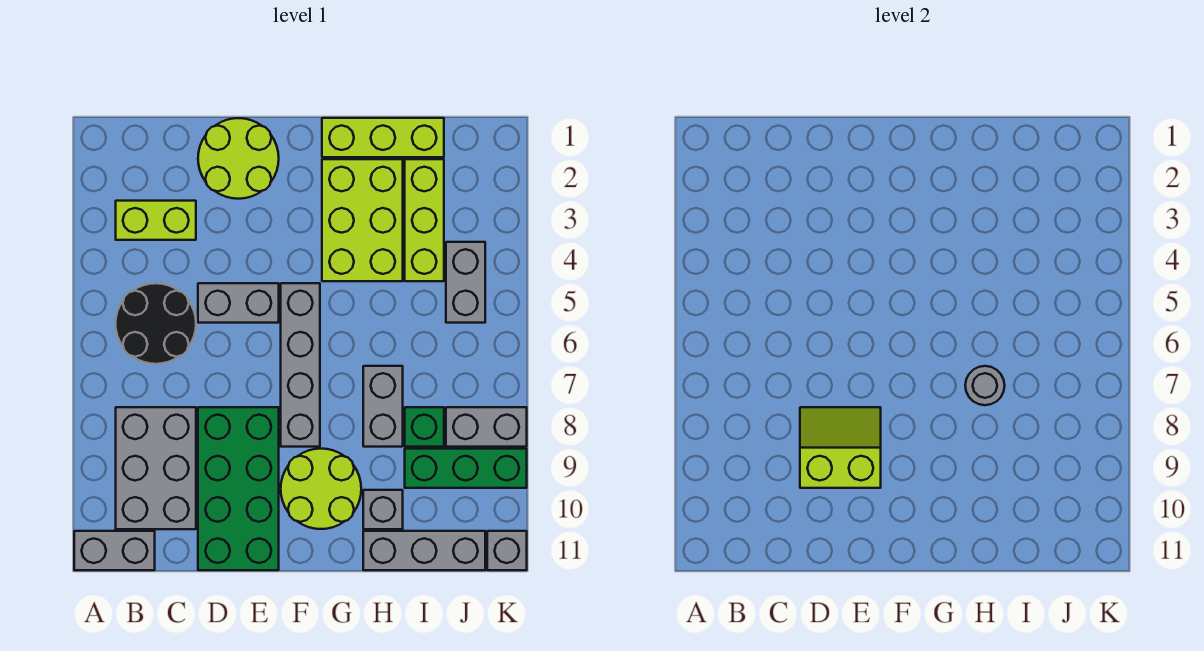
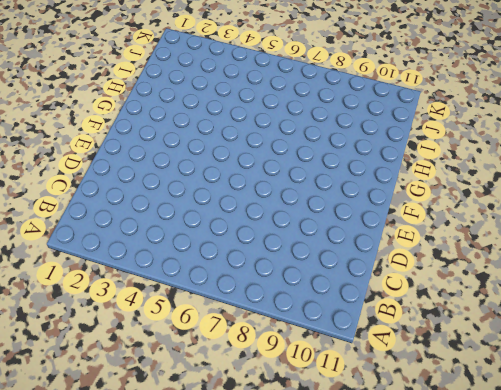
none -> grey brick A11:B11 level 1
none -> lime brick B3:C3 level 1
none -> black round brick B5:C6 level 1

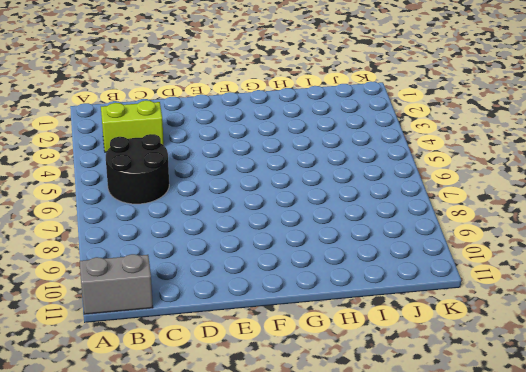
none -> grey brick B8:C10 level 1
none -> lime round brick D1:E2 level 1
none -> grey brick D5:E5 level 1

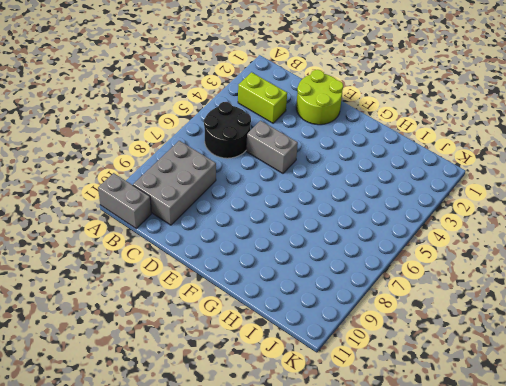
none -> green brick D8:E11 level 1
none -> grey brick F5:F8 level 1
none -> lime round brick F9:G10 level 1

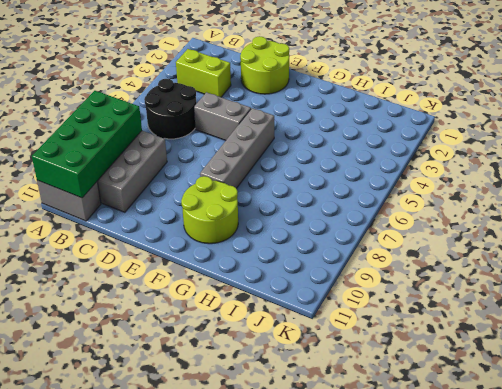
green brick A8:B11 level 2 -> green brick D8:E11 level 1
none -> lime brick G1:I1 level 1
none -> lime brick G2:H4 level 1
none -> grey brick H7:H8 level 1

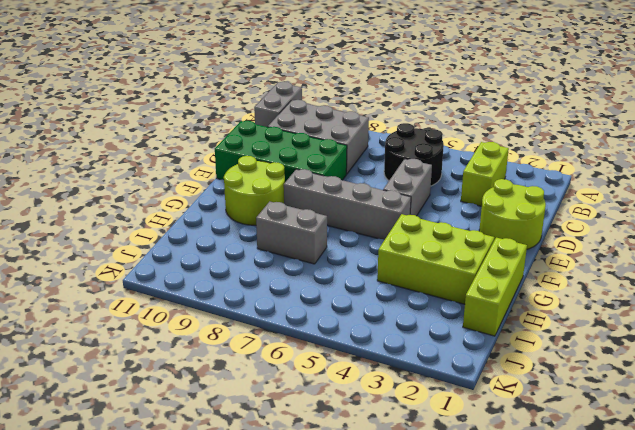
none -> grey brick H10 level 1
none -> grey brick H11:J11 level 1
none -> lime brick I2:I4 level 1

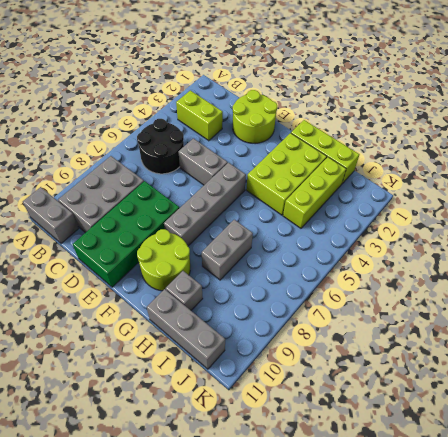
none -> green brick I8 level 1
none -> green brick I9:K9 level 1
none -> grey brick J4:J5 level 1

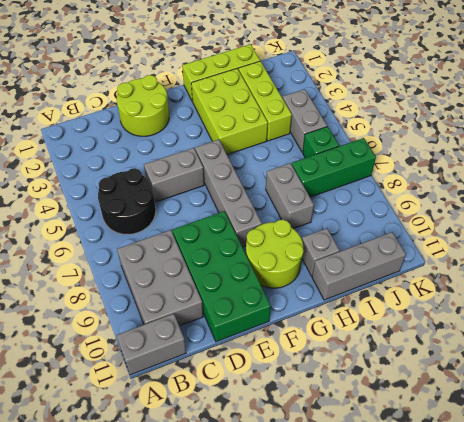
green brick I7:K7 level 1 -> green brick I9:K9 level 1
green brick J6 level 1 -> green brick I8 level 1
none -> lime brick B3:C3 level 1
none -> grey brick J8:K8 level 1
none -> grey brick K11 level 1

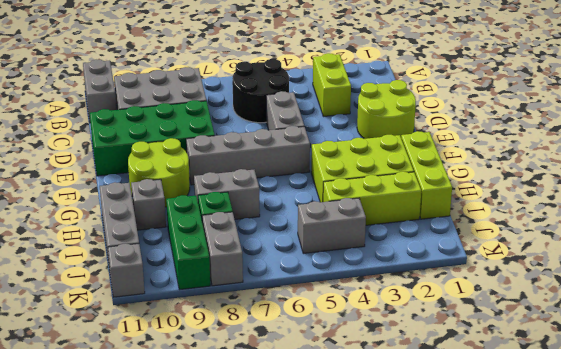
none -> lime slope D8:E9 level 2 top 9
none -> grey round brick H7 level 2

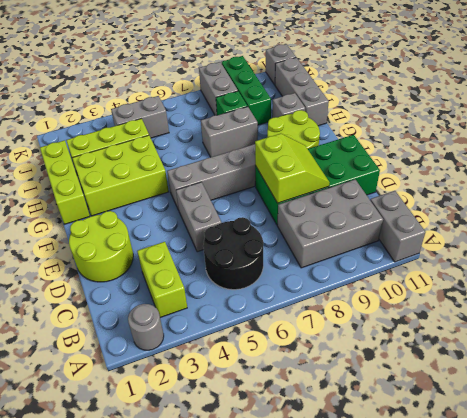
grey round brick A2 level 1 -> grey round brick H7 level 2
lime slope D8:E9 level 2 top 8 -> lime slope D8:E9 level 2 top 9

